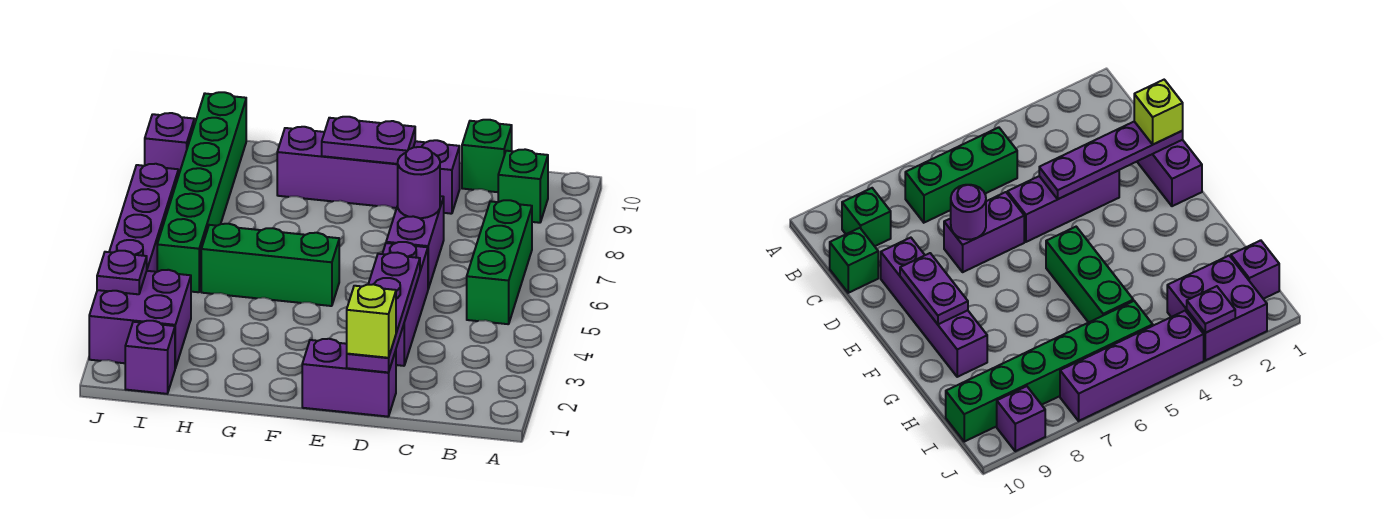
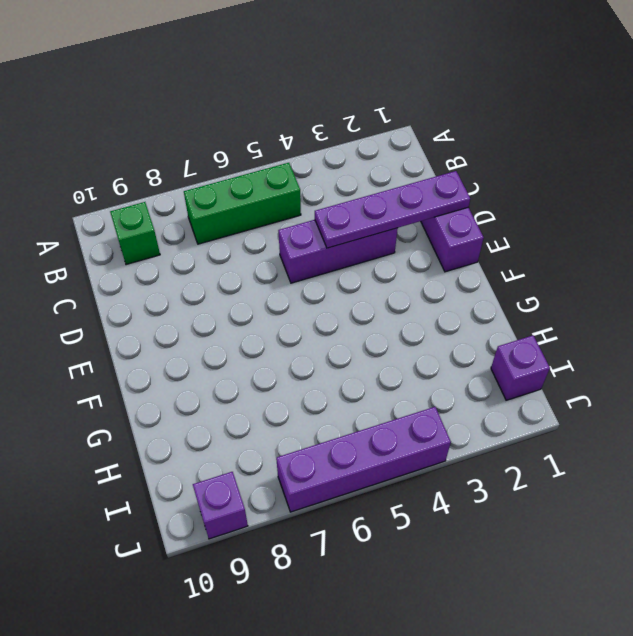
none -> green brick C10 level 1
none -> purple brick D6:D7 level 1
none -> purple brick D9:G9 level 1

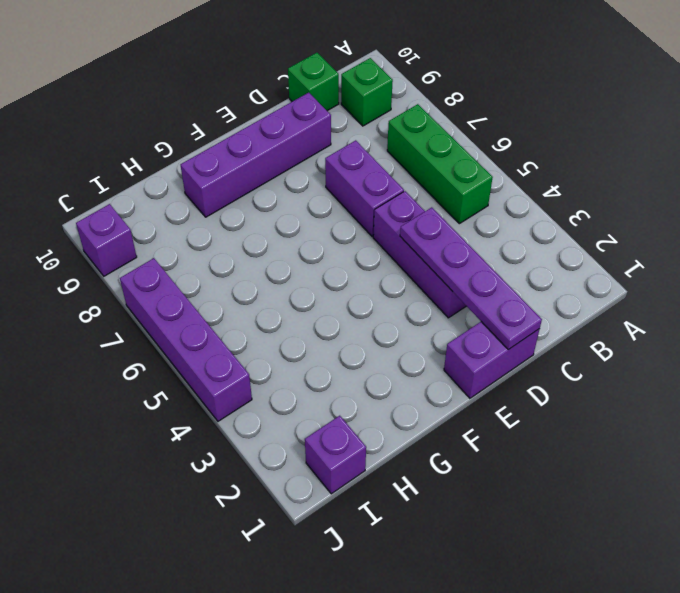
none -> green brick F5:H5 level 1
none -> purple brick I2:J3 level 1
none -> green brick I5:I10 level 1

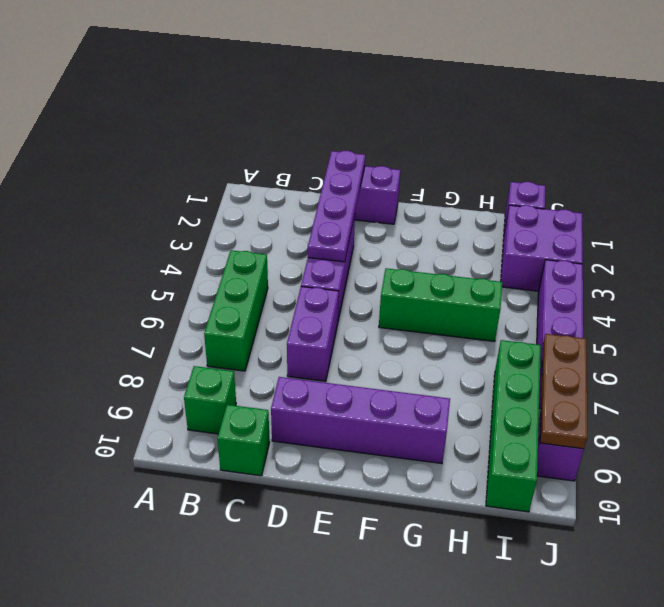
green brick I7:I10 level 1 -> green brick I5:I10 level 1
brown plate J7:J9 level 2 -> none
none -> purple round brick D7 level 2
none -> purple plate E9:F9 level 2
none -> purple plate J3 level 2

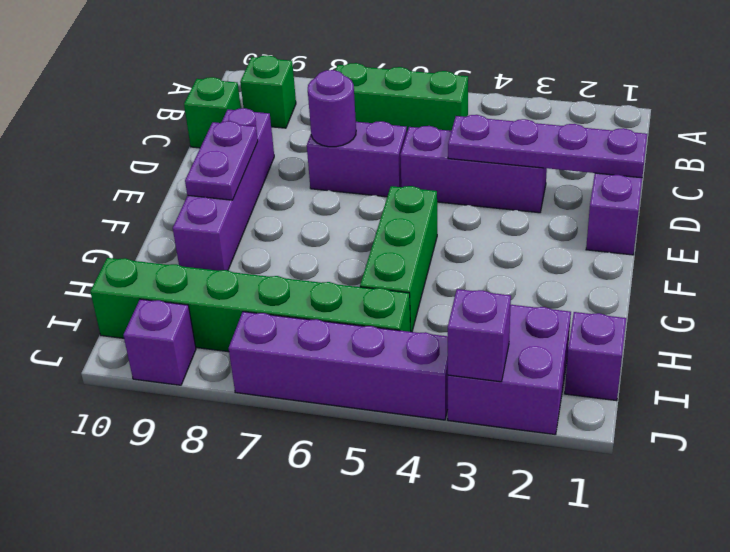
purple brick J3 level 2 -> purple plate J3 level 2
none -> lime brick D1 level 3

